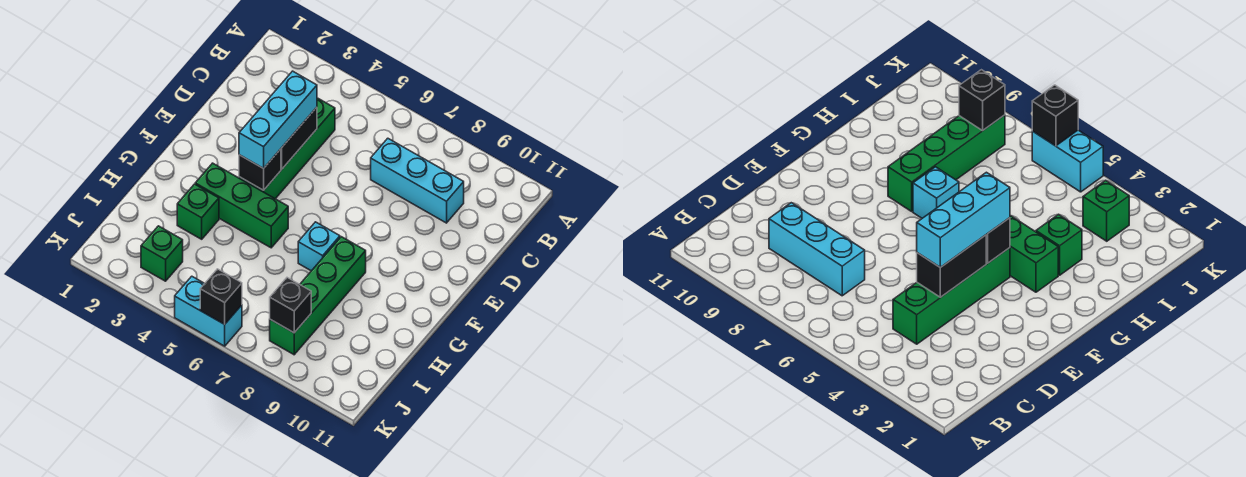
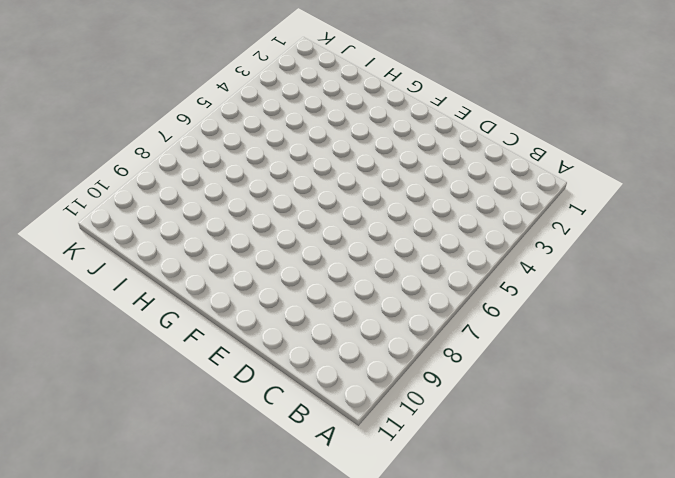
none -> green brick C4:F4 level 1
none -> cyan brick C7:C9 level 1
none -> green brick G3:G5 level 1

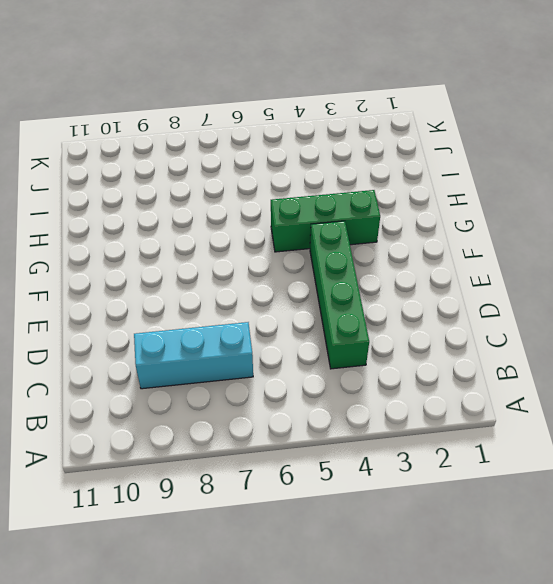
none -> cyan brick G7 level 1
none -> green brick G8:J8 level 1
none -> green brick H3 level 1

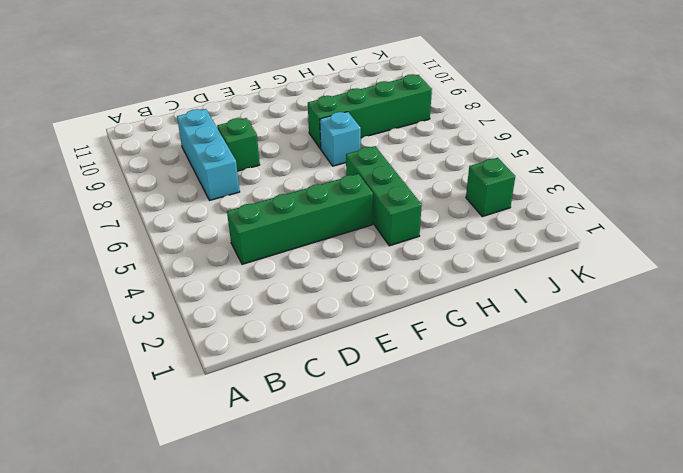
green brick D8 level 1 -> green brick H3 level 1
none -> cyan brick K5:K6 level 1
none -> black brick D4:E4 level 2
none -> black brick F4 level 2

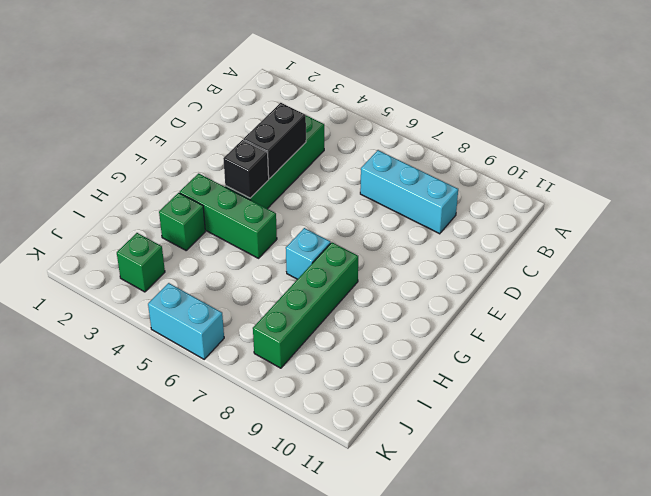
none -> black brick J8 level 2
none -> black brick K6 level 2
none -> cyan brick D4:F4 level 3

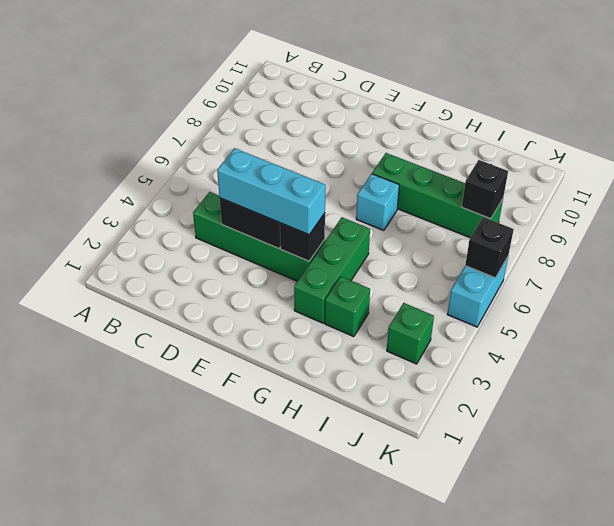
none -> cyan brick C7:C9 level 1

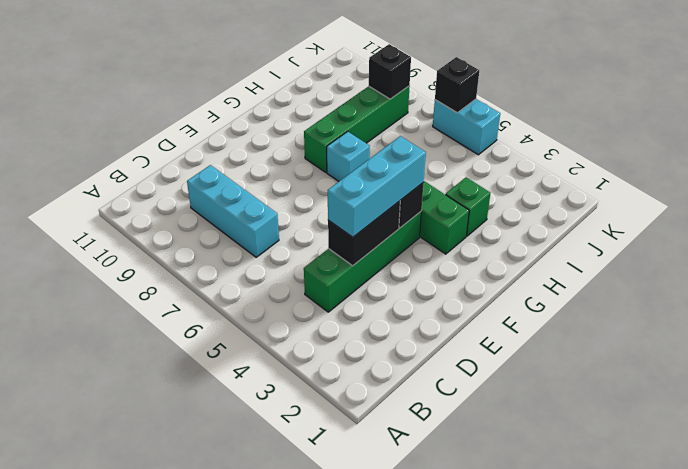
none -> green brick J3 level 1

